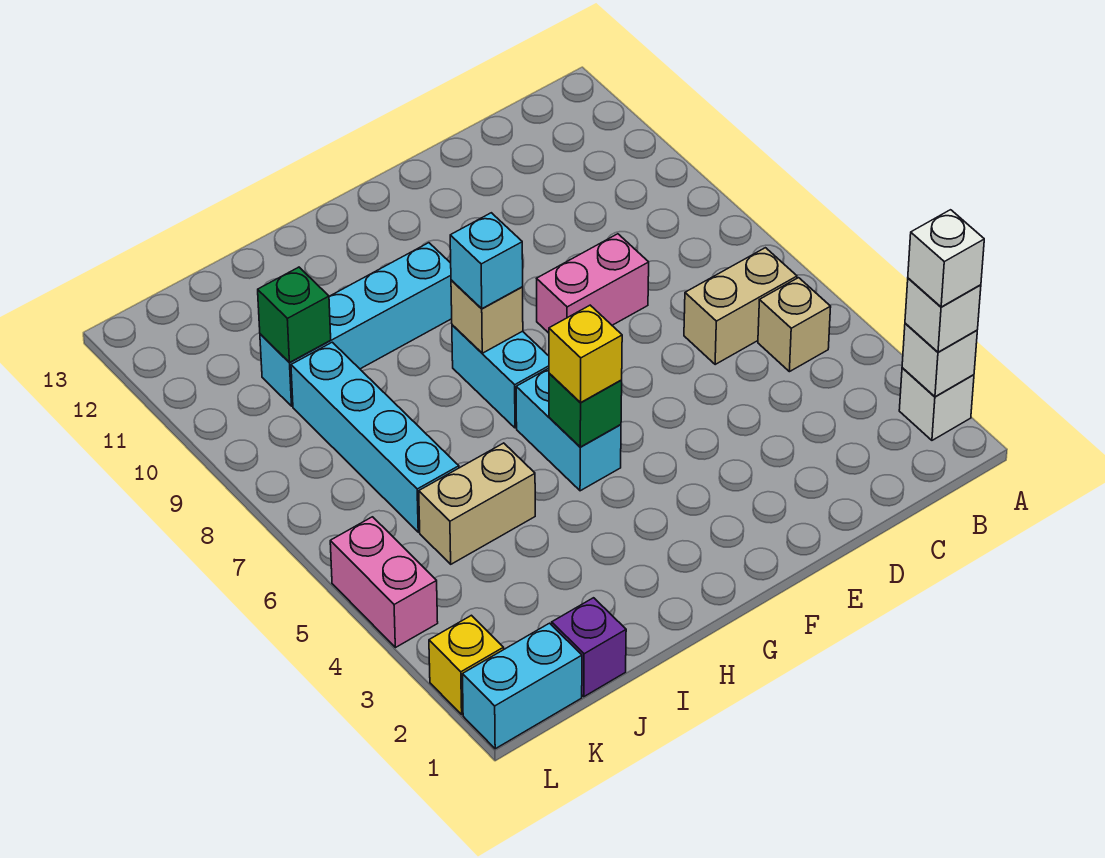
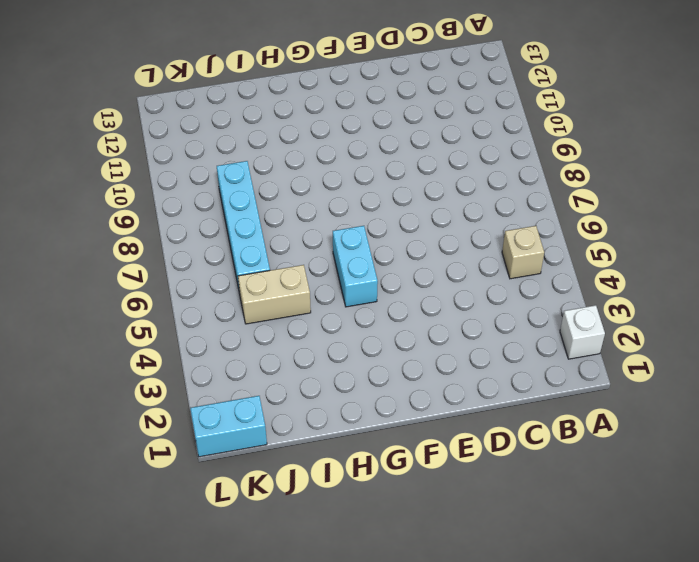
none -> tan brick B6:C6 level 1
none -> pink brick D8:E8 level 1
none -> cyan brick G7:G8 level 1

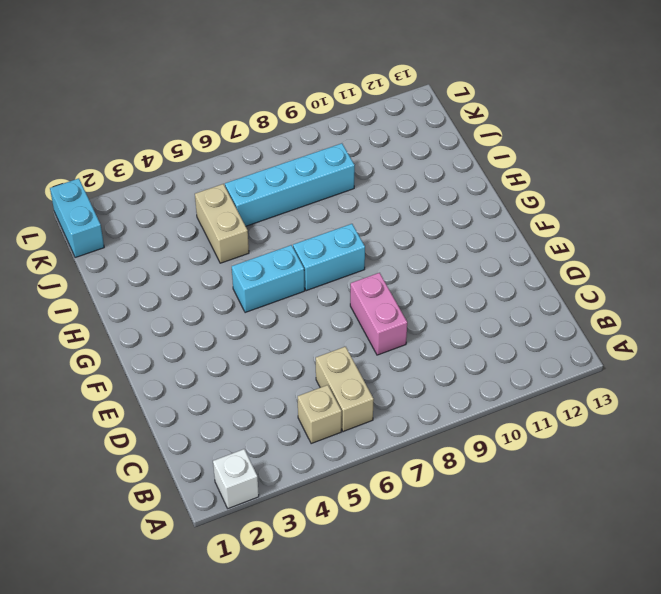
none -> cyan brick G10:J10 level 1
none -> purple brick J1 level 1
none -> yellow brick L2 level 1

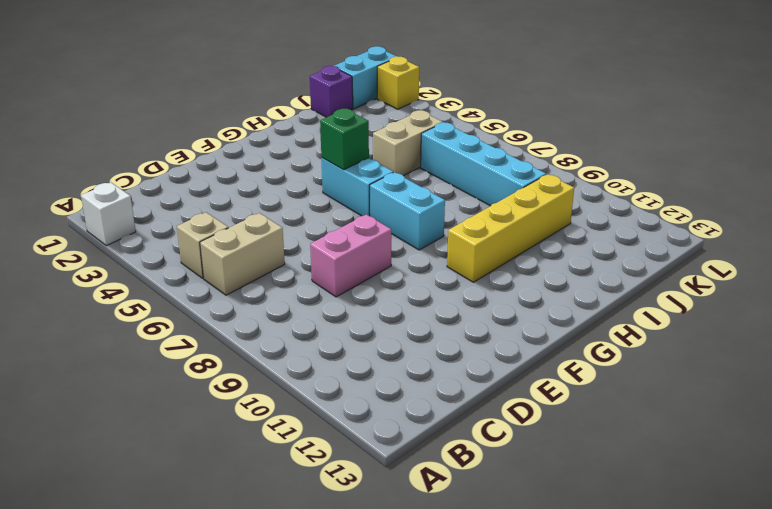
yellow brick G10:J10 level 1 -> cyan brick G10:J10 level 1
none -> pink brick L4:L5 level 1
none -> white brick A2 level 2
none -> tan brick G8 level 2

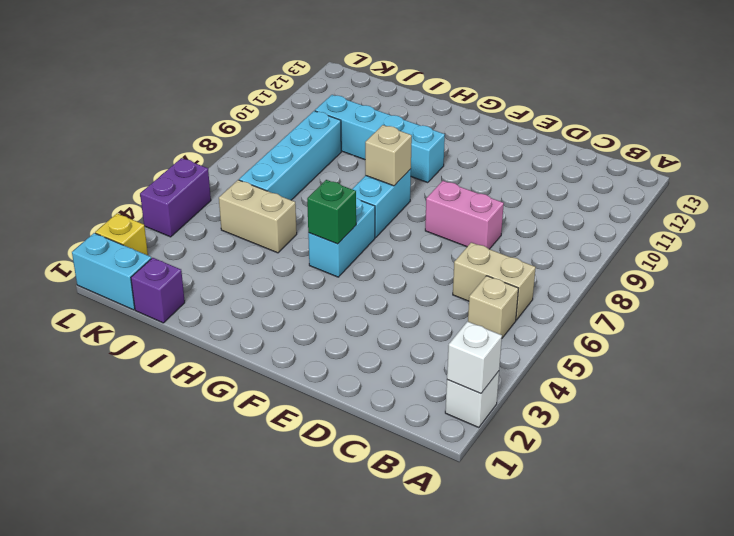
purple brick L4:L5 level 1 -> pink brick L4:L5 level 1
none -> green brick J10 level 2
none -> white brick A2 level 3
none -> yellow brick G5 level 3

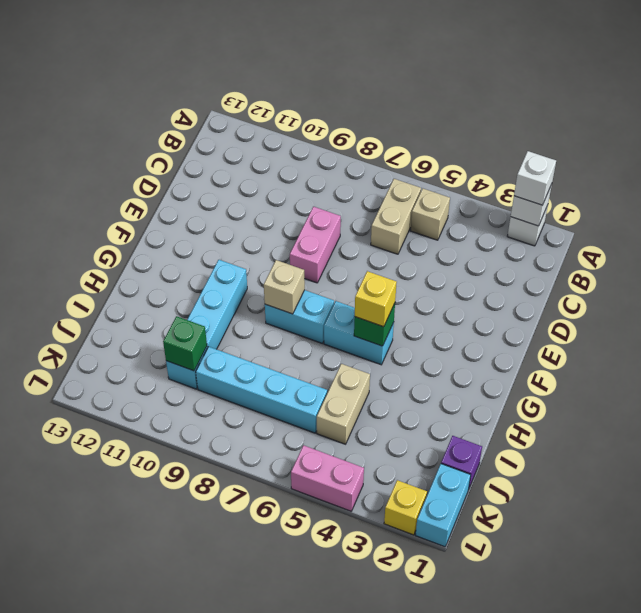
none -> cyan brick G8 level 3
none -> white brick A2 level 4

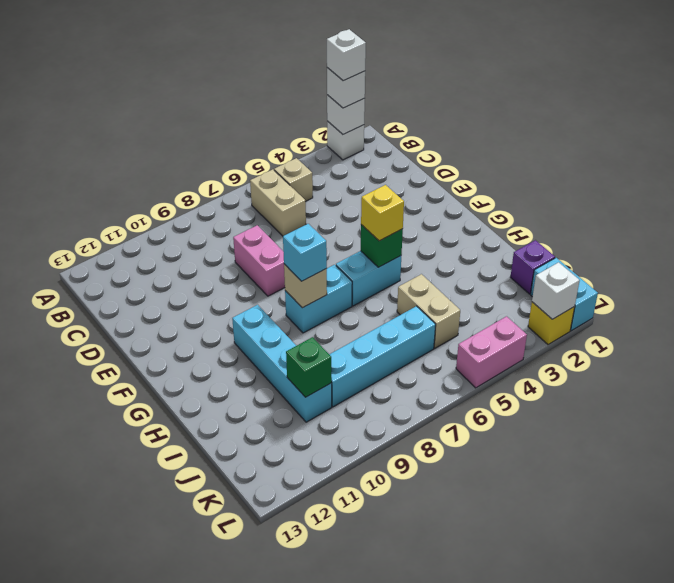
white brick L2 level 2 -> none

